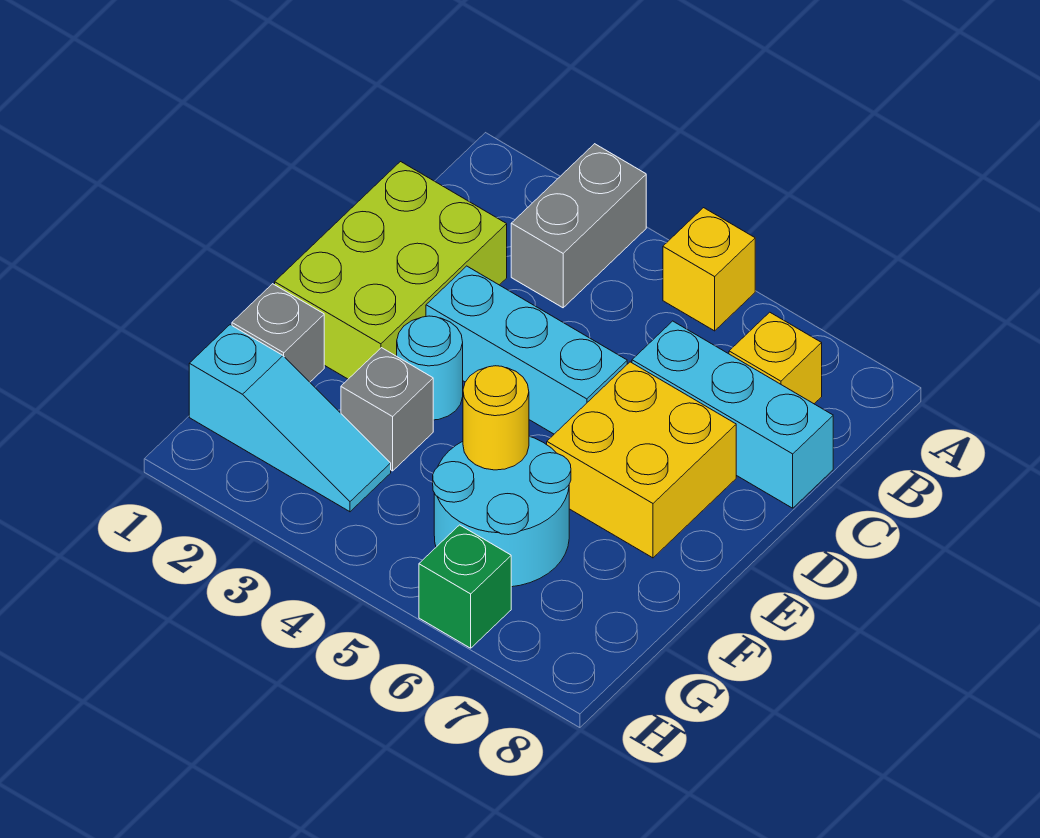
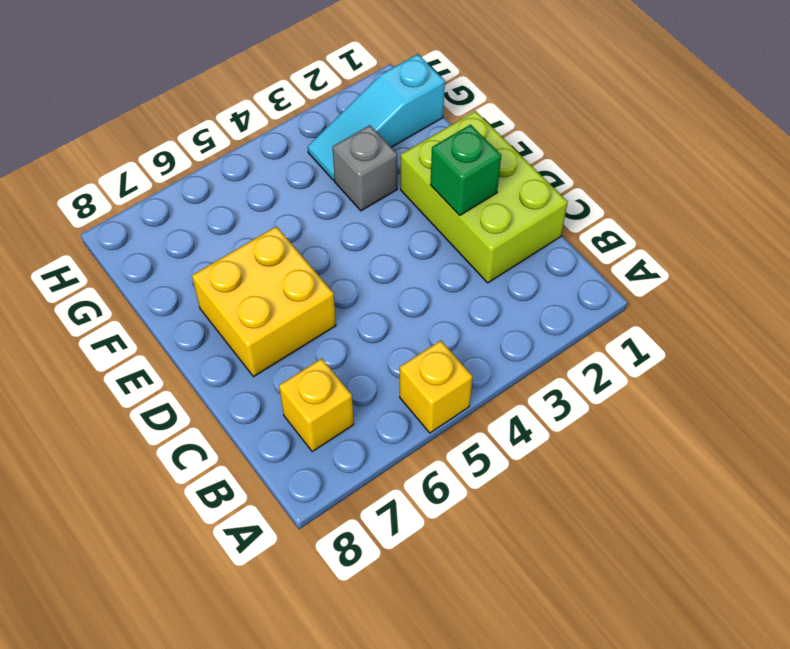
green brick D2 level 2 -> green brick H6 level 1
none -> grey brick A3:B3 level 1
none -> cyan brick C6:C8 level 1
none -> cyan brick D3:D5 level 1

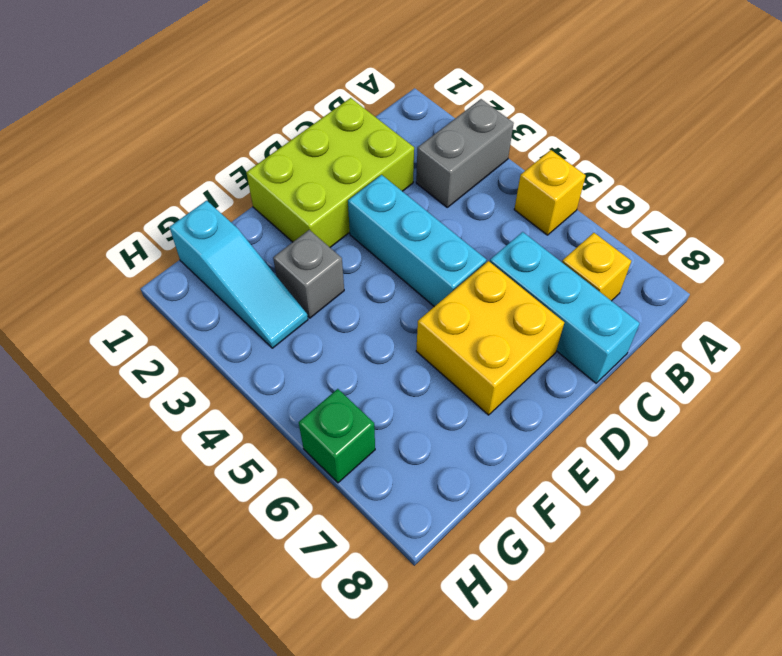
none -> cyan round brick E3 level 1
none -> grey brick F1 level 1
none -> cyan round brick F5:G6 level 1

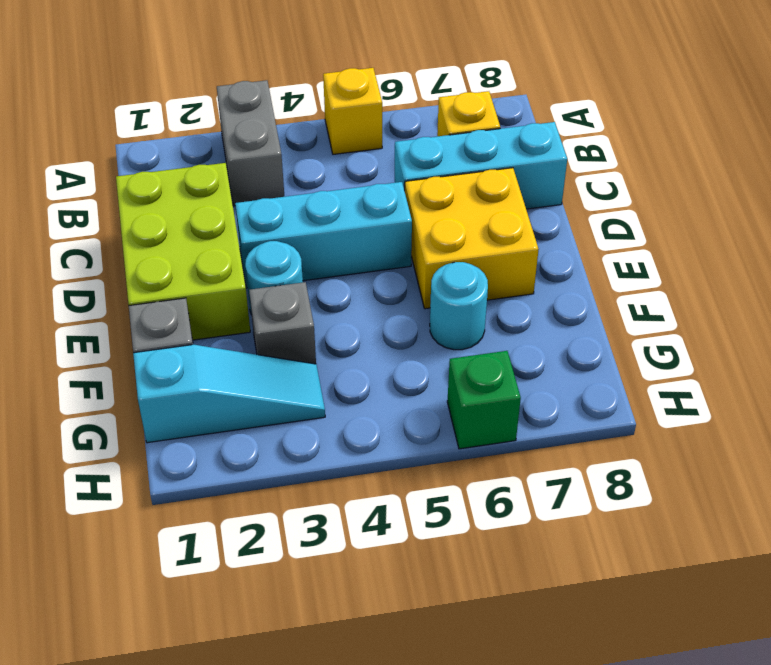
cyan round brick F6 level 1 -> cyan round brick F5:G6 level 1
none -> yellow round brick F5 level 2

